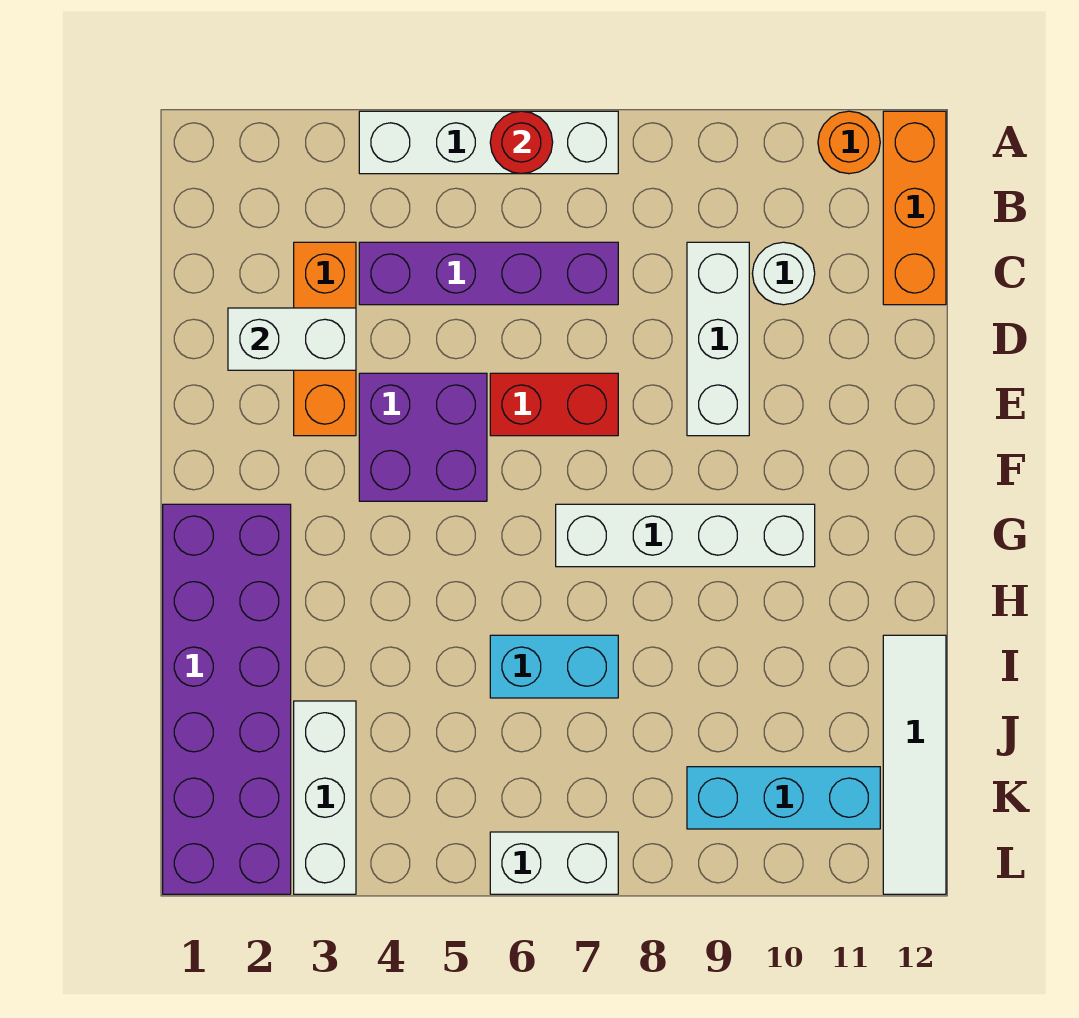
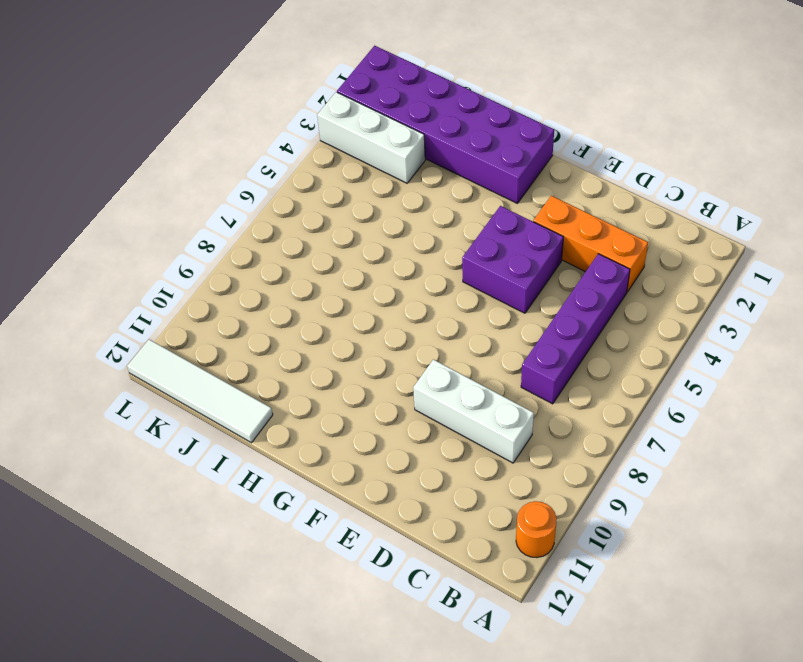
none -> white brick A4:A7 level 1
none -> orange brick A12:C12 level 1
none -> white round brick C10 level 1

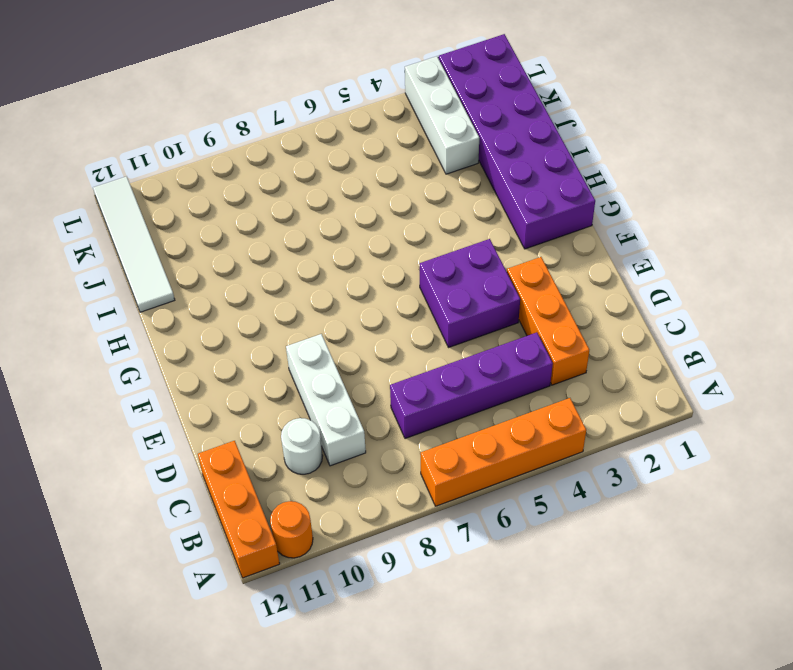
orange brick A4:A7 level 1 -> white brick A4:A7 level 1
none -> red brick E6:E7 level 1
none -> white brick G7:G10 level 1
none -> cyan brick I6:I7 level 1

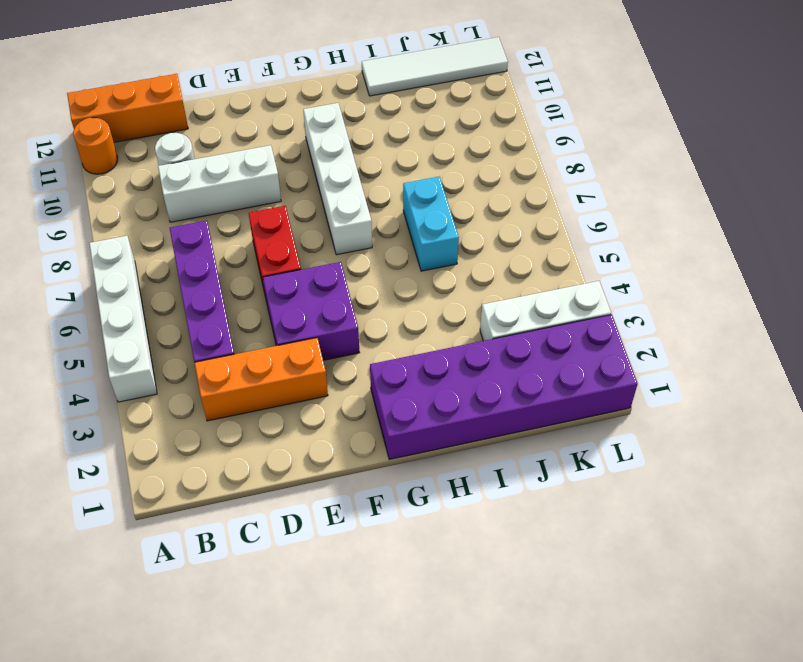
none -> cyan brick K9:K11 level 1
none -> white brick L6:L7 level 1
none -> red round brick A6 level 2

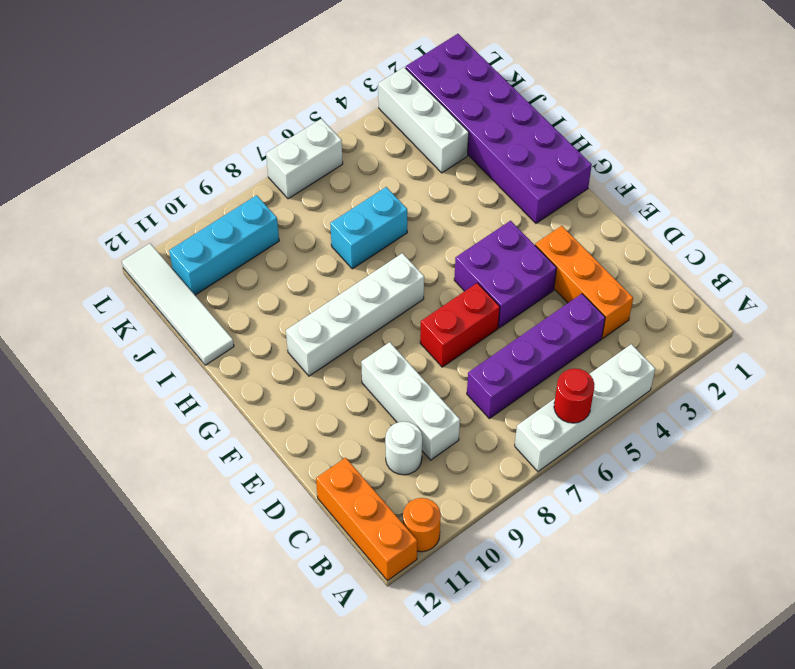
none -> white brick D2:D3 level 2

